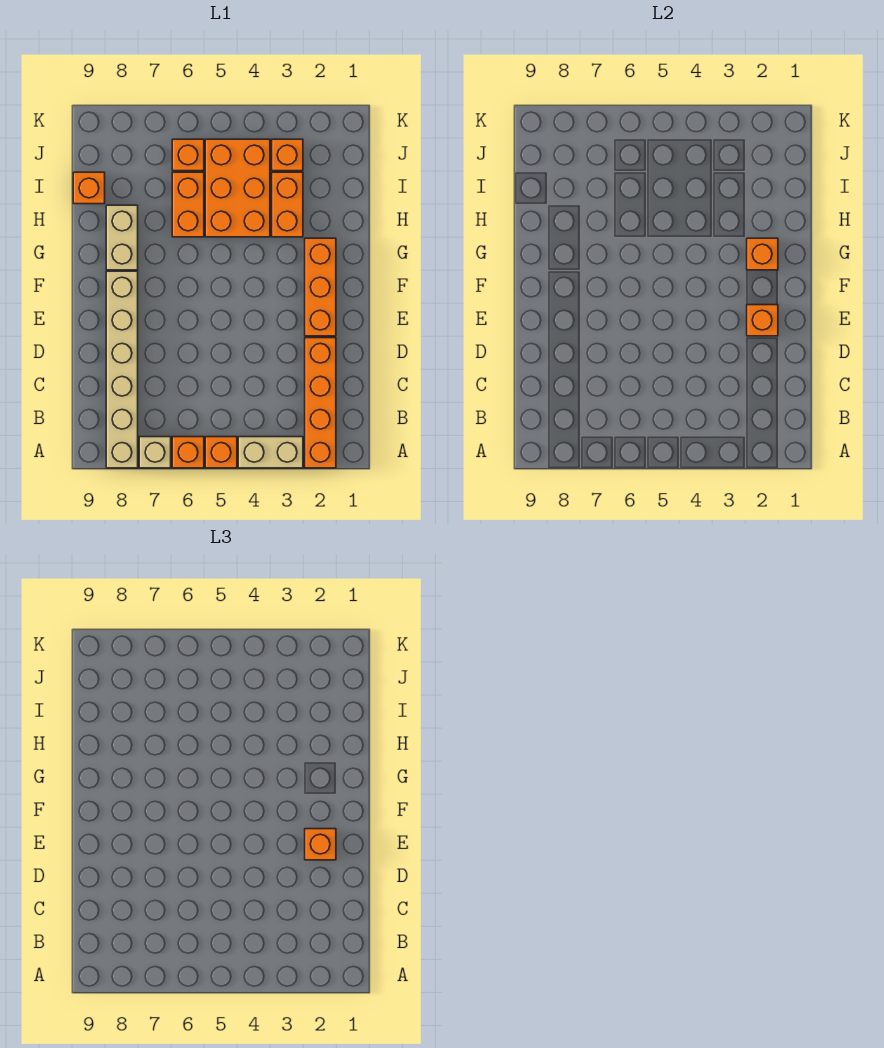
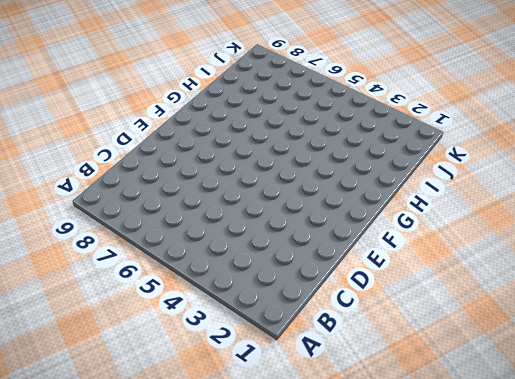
none -> orange brick A2:D2 level 1
none -> tan brick A3:A4 level 1
none -> orange brick A5 level 1

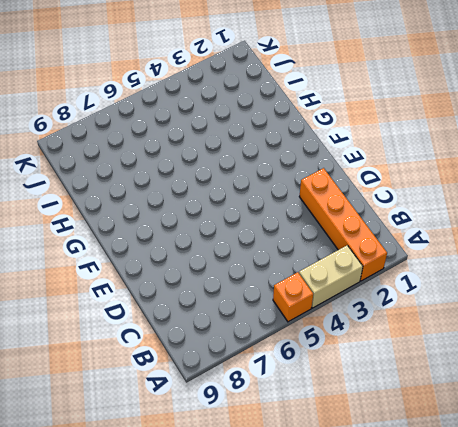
none -> orange brick A6 level 1
none -> tan brick A7 level 1
none -> tan brick A8:F8 level 1

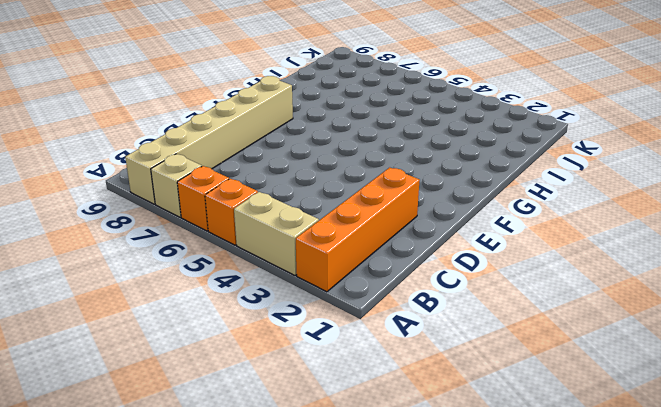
none -> orange brick E2:G2 level 1
none -> tan brick G8:H8 level 1
none -> orange brick H3:I3 level 1

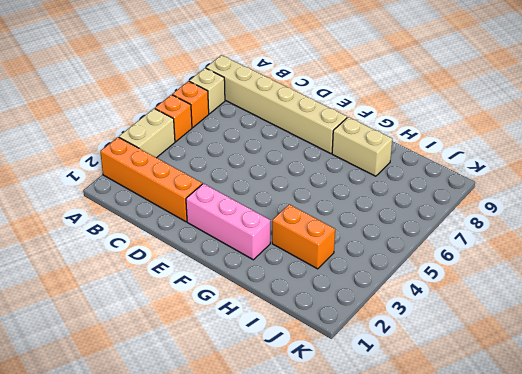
pink brick E2:G2 level 1 -> orange brick E2:G2 level 1
none -> orange brick H4:J5 level 1
none -> orange brick H6:I6 level 1
none -> orange brick I9 level 1

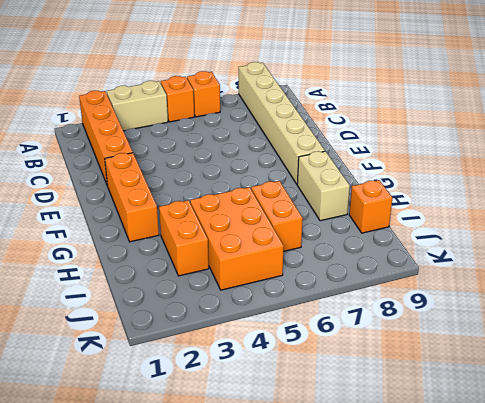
none -> tan brick A7 level 1
none -> orange brick J3 level 1
none -> orange brick J6 level 1

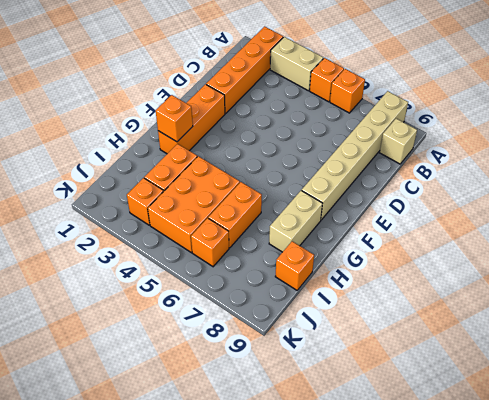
tan brick B9 level 1 -> tan brick A7 level 1
none -> orange brick E2 level 2
none -> orange brick E2 level 3

